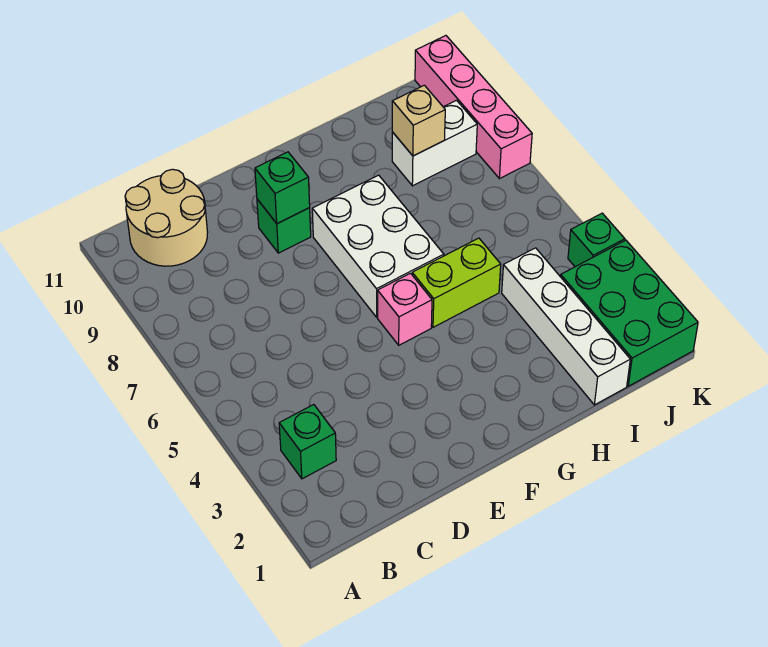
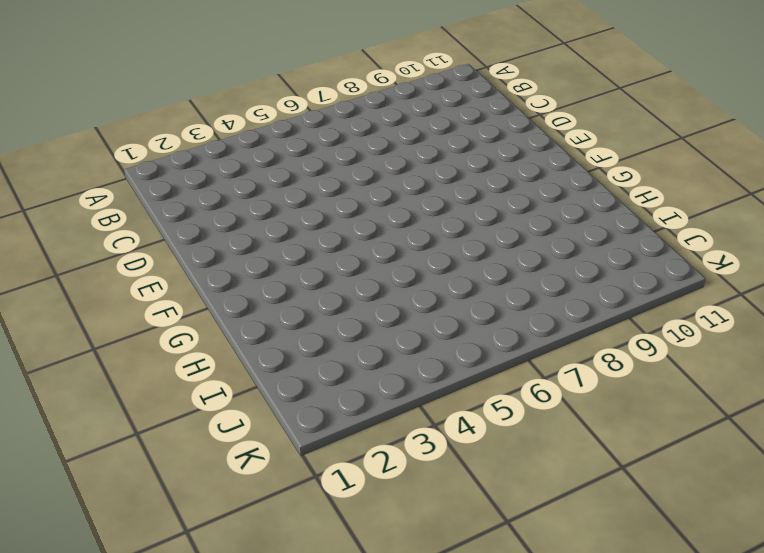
none -> green brick B3 level 1
none -> tan round brick B10:C11 level 1
none -> green brick E9 level 1

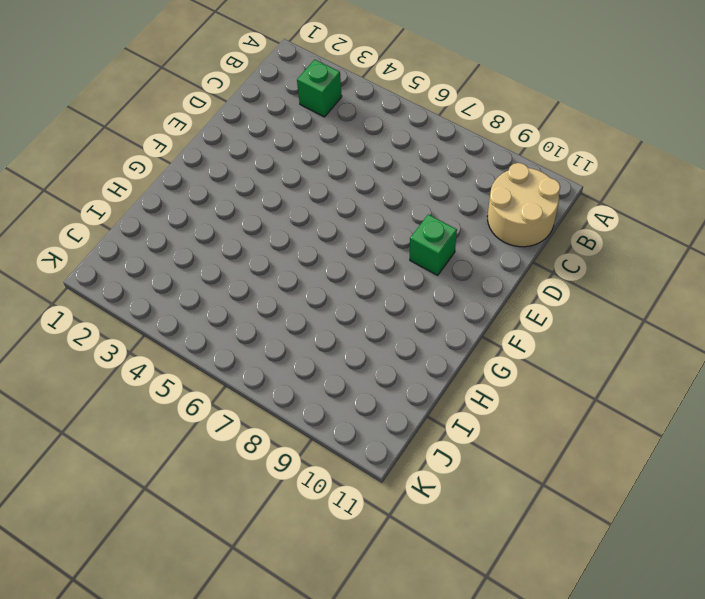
none -> pink brick F5 level 1
none -> white brick F6:G8 level 1
none -> lime brick G5:H5 level 1

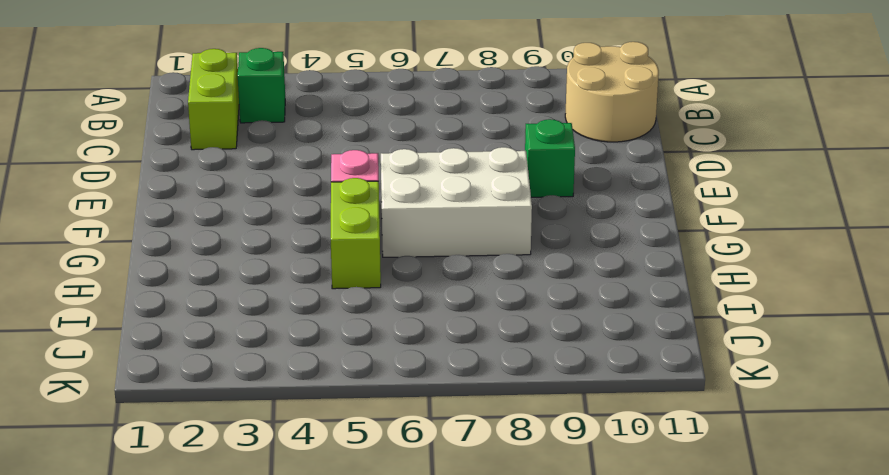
lime brick B2:C2 level 1 -> none
none -> white brick I1:I4 level 1
none -> white brick I9:J9 level 1
none -> green brick J1:K3 level 1

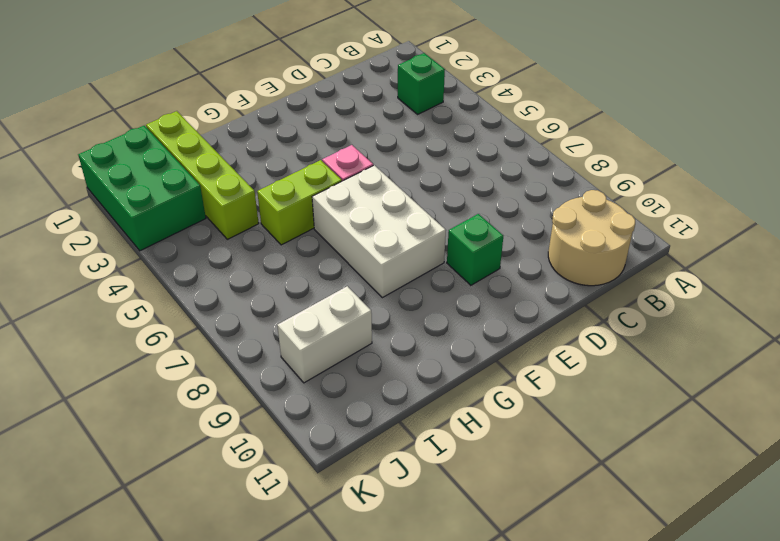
lime brick I1:I4 level 1 -> white brick I1:I4 level 1
none -> green brick K4 level 1
none -> pink brick K8:K11 level 1
none -> green brick E9 level 2

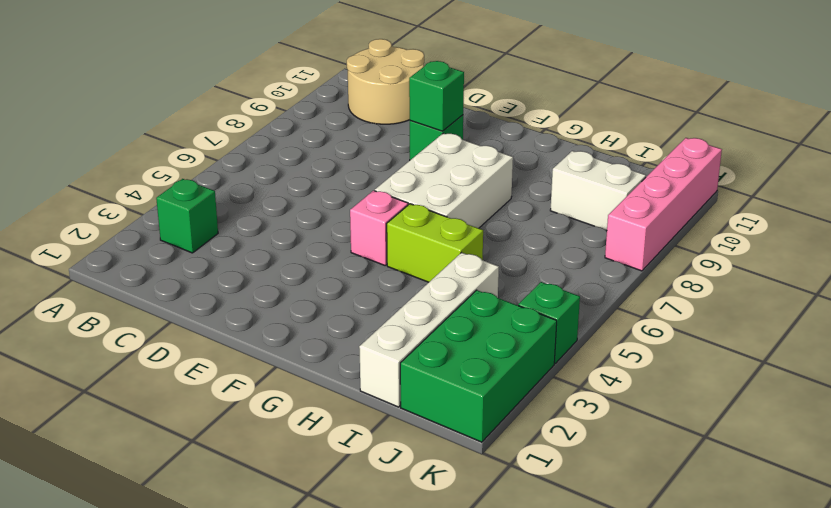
none -> tan brick I9 level 2

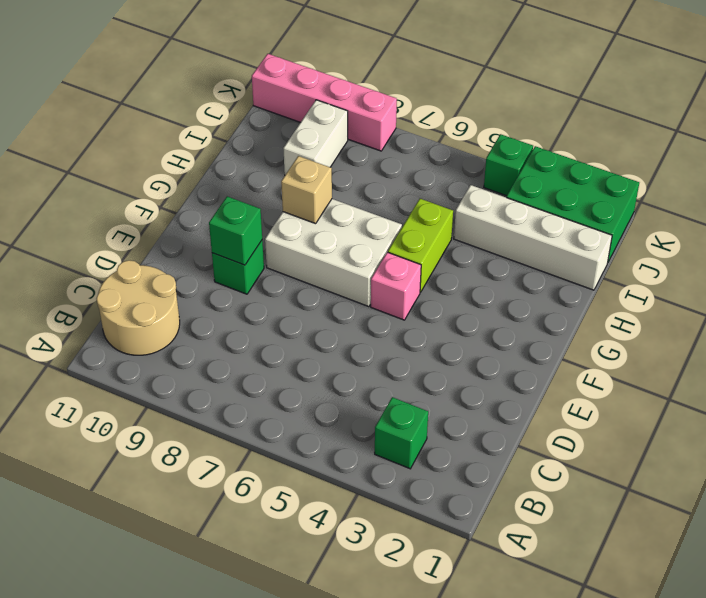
tan brick G8 level 2 -> tan brick I9 level 2

